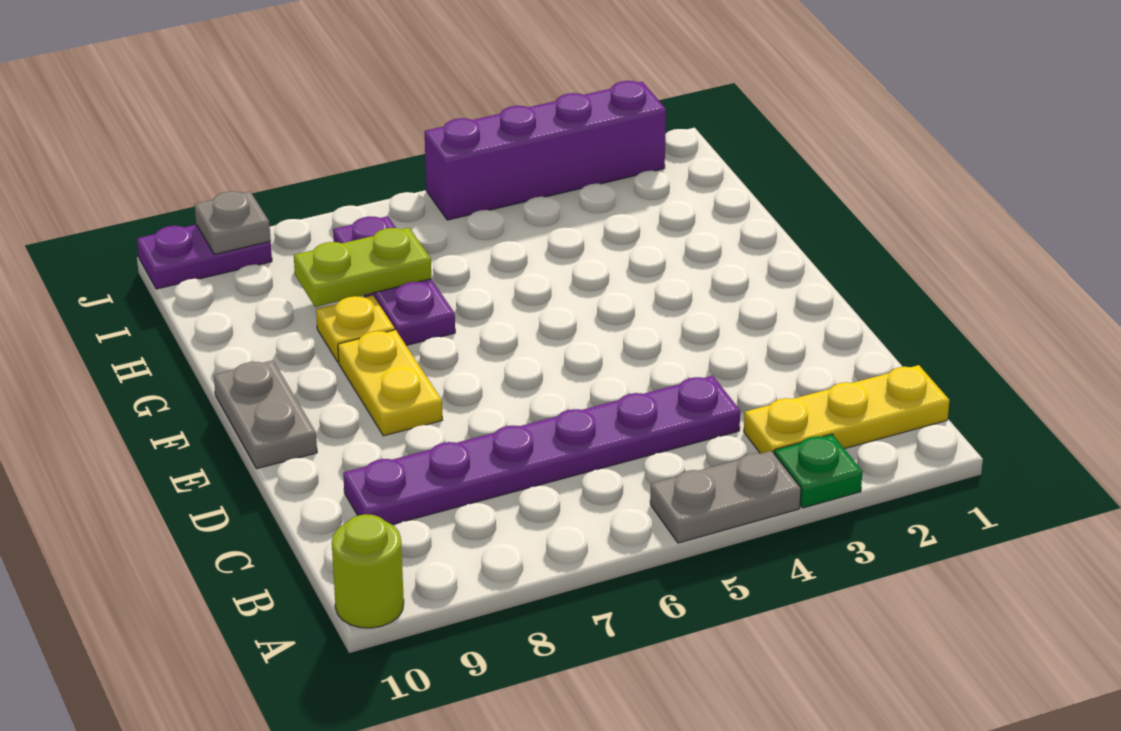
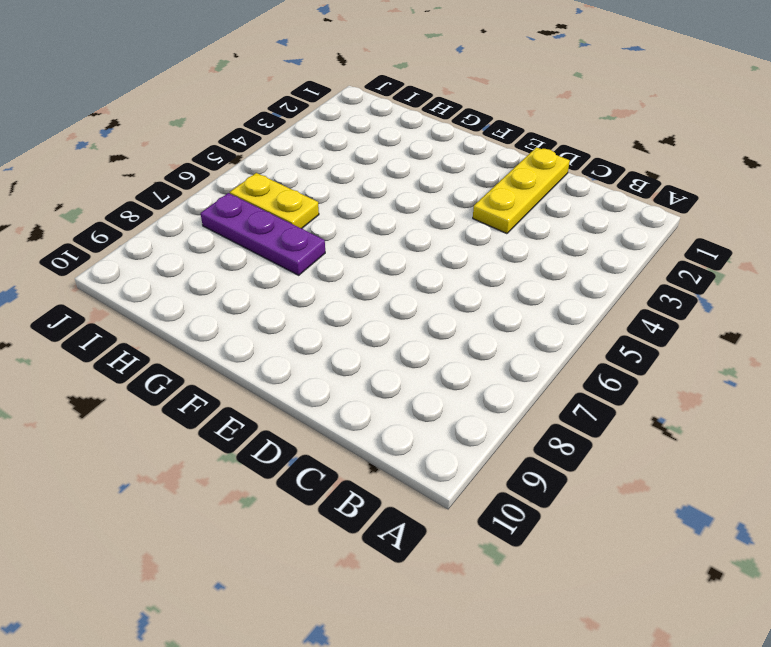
yellow plate D1:D3 level 1 -> yellow plate B1:B3 level 1
yellow plate H6:I6 level 1 -> yellow plate E8:F8 level 1
none -> green plate A3 level 1
none -> grey plate A4:A5 level 1
none -> lime round brick A10 level 1

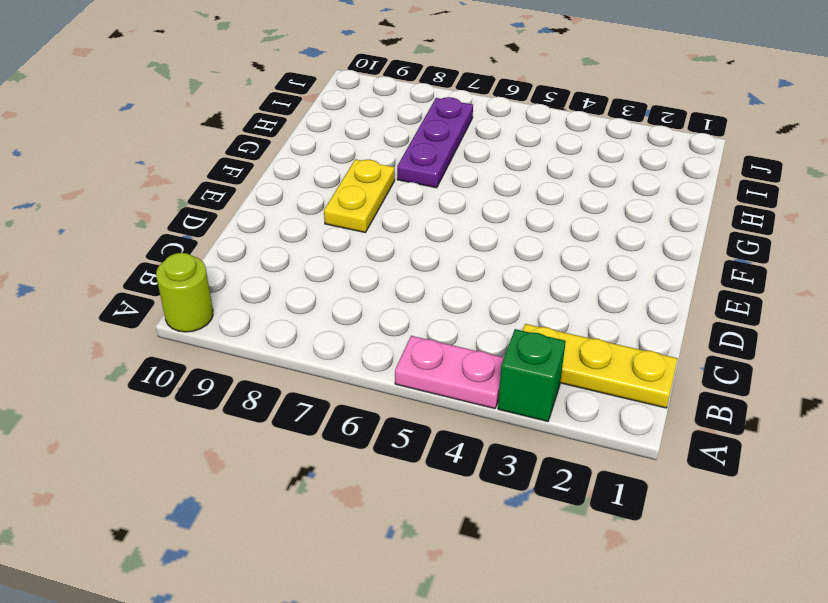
green brick A3 level 1 -> green plate A3 level 1
pink plate A4:A5 level 1 -> grey plate A4:A5 level 1
none -> purple plate C4:C9 level 1
none -> grey plate E10:F10 level 1
none -> yellow plate G8 level 1

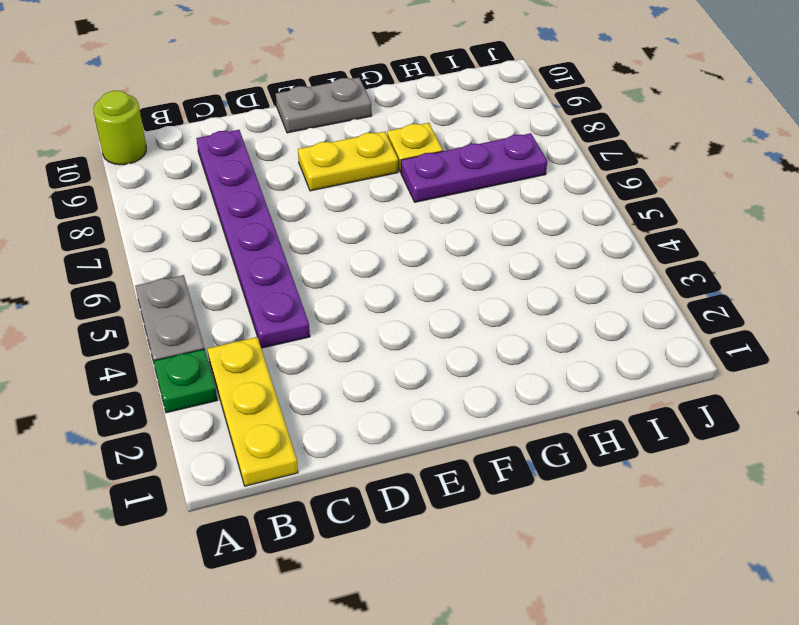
none -> purple brick J2:J5 level 1
none -> purple plate J9:J10 level 1
none -> lime plate H7:H8 level 2

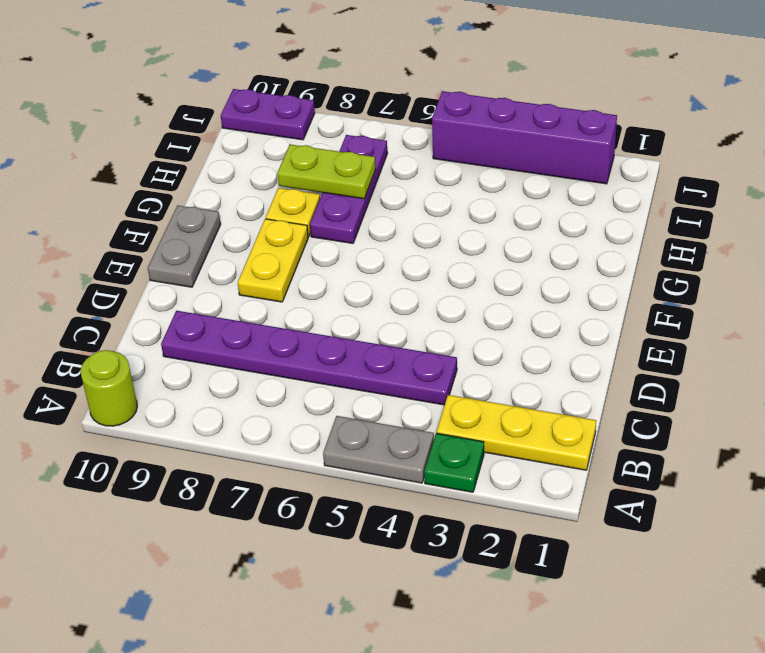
none -> grey plate J9 level 2

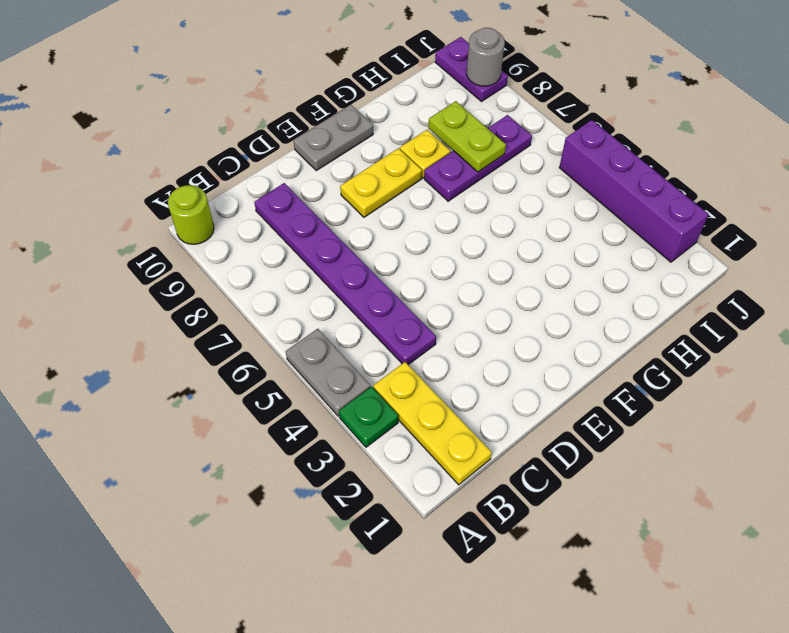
grey round brick J9 level 2 -> grey plate J9 level 2

